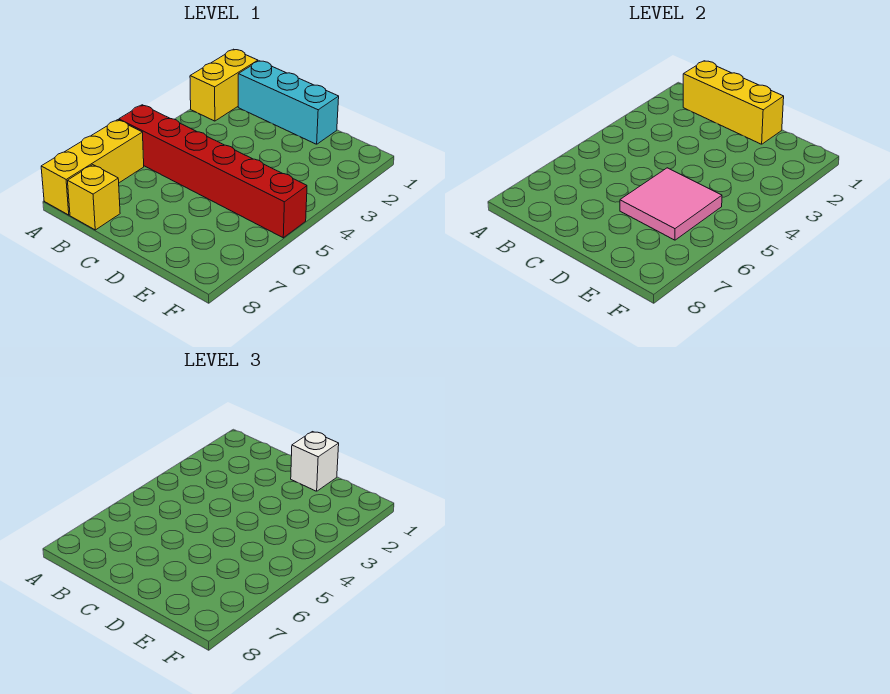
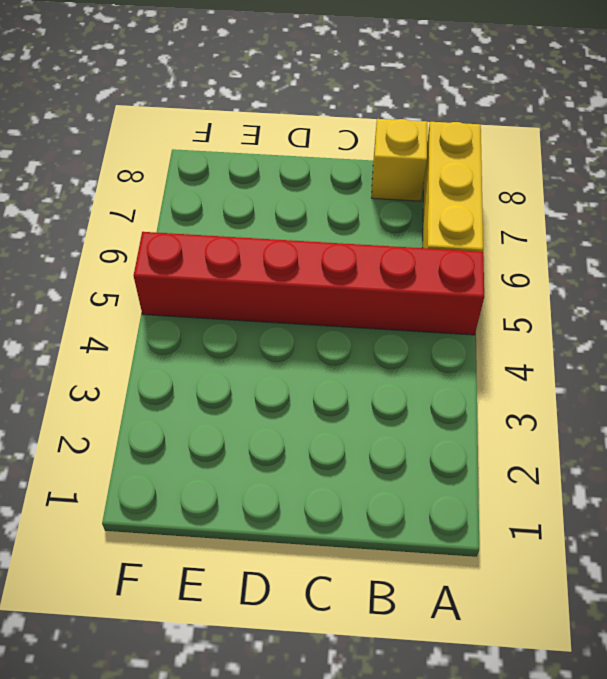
none -> yellow brick A1:A2 level 1
none -> cyan brick B1:D1 level 1

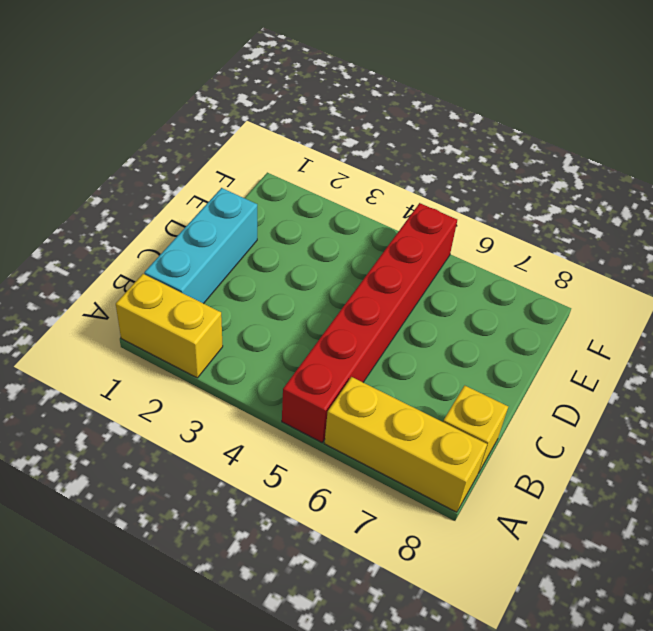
none -> yellow brick B1:D1 level 2
none -> pink tile D5:E6 level 2

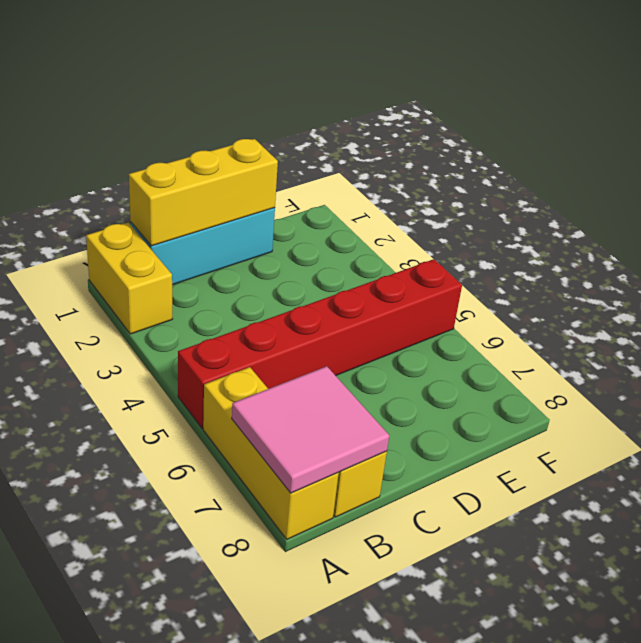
pink tile A7:B8 level 2 -> pink tile D5:E6 level 2
none -> white brick D1 level 3

